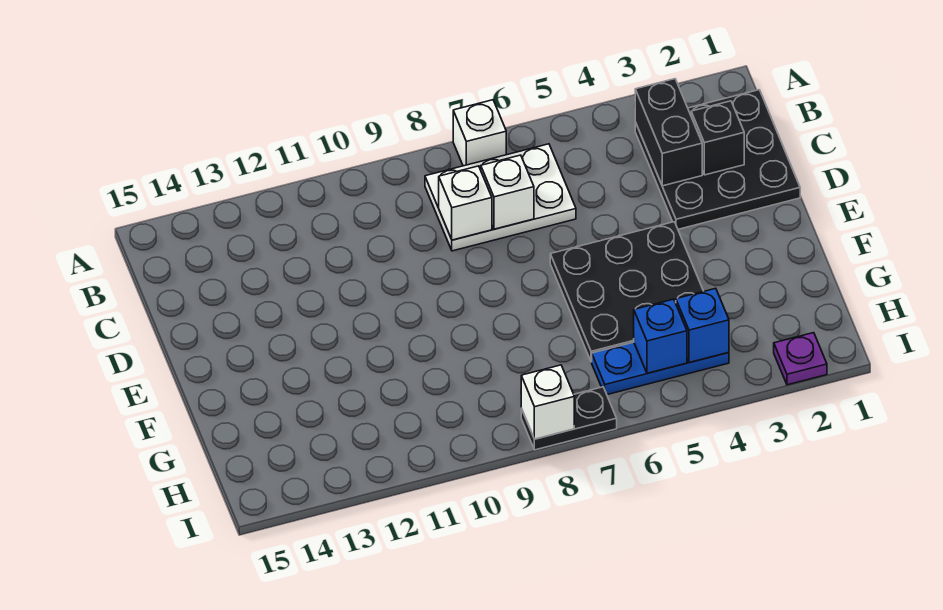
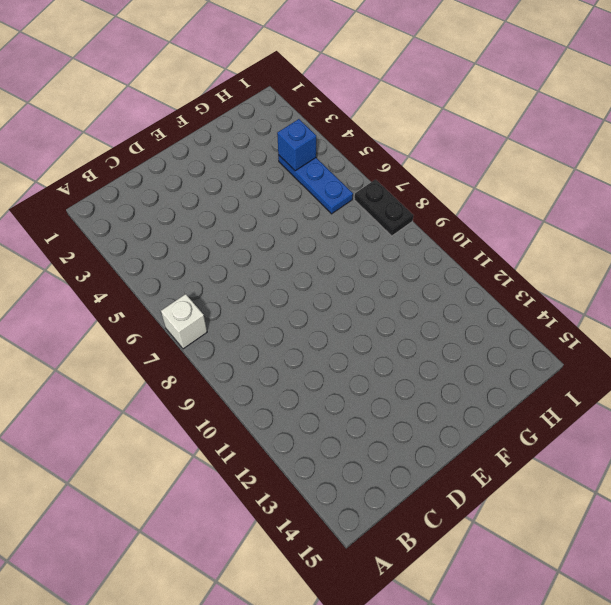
none -> black plate B1:D3 level 1
none -> white plate B6:C8 level 1
none -> black plate E4:G6 level 1

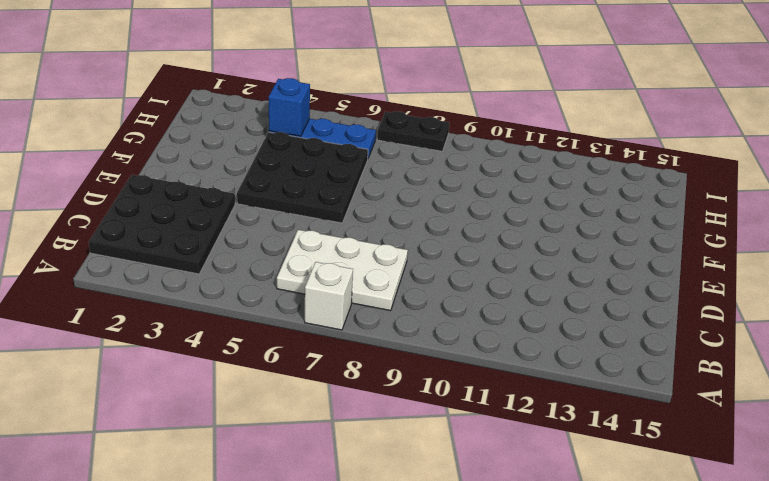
none -> purple plate I2 level 1
none -> black brick B3:C3 level 2
none -> black brick C2 level 2

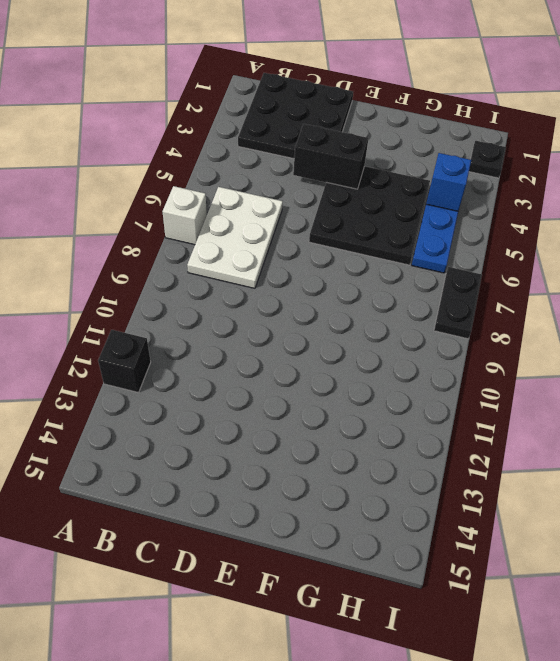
black brick A12 level 1 -> black brick C2 level 2
black brick D4:E4 level 2 -> black brick B3:C3 level 2
black plate I2 level 1 -> purple plate I2 level 1
none -> white brick C7 level 2
none -> white brick C8 level 2
none -> blue brick H5 level 2

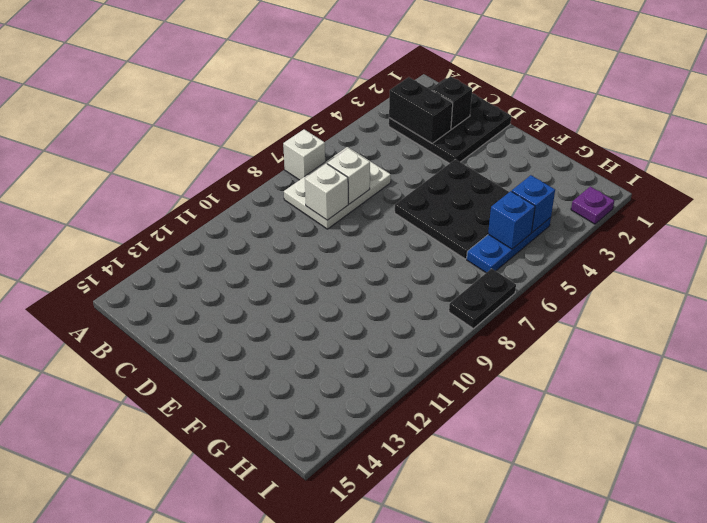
none -> white brick I8 level 2

